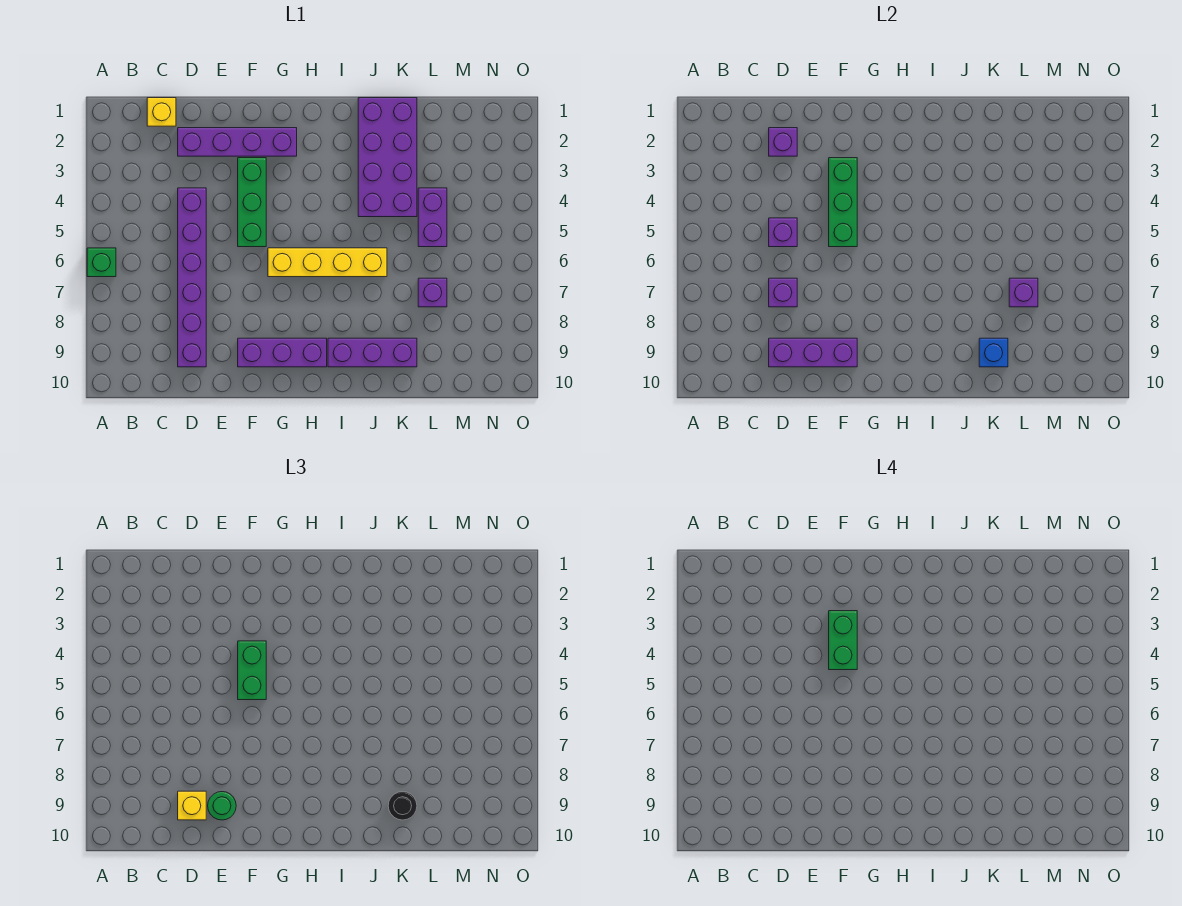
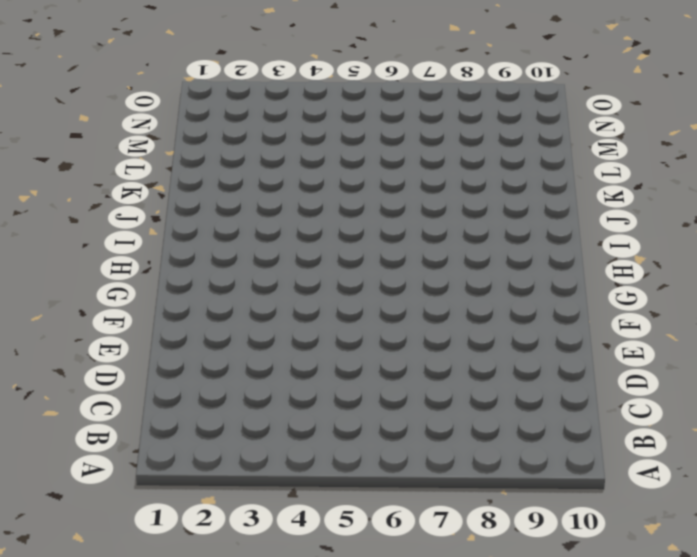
none -> green brick A6 level 1
none -> yellow brick C1 level 1
none -> purple brick D2:G2 level 1

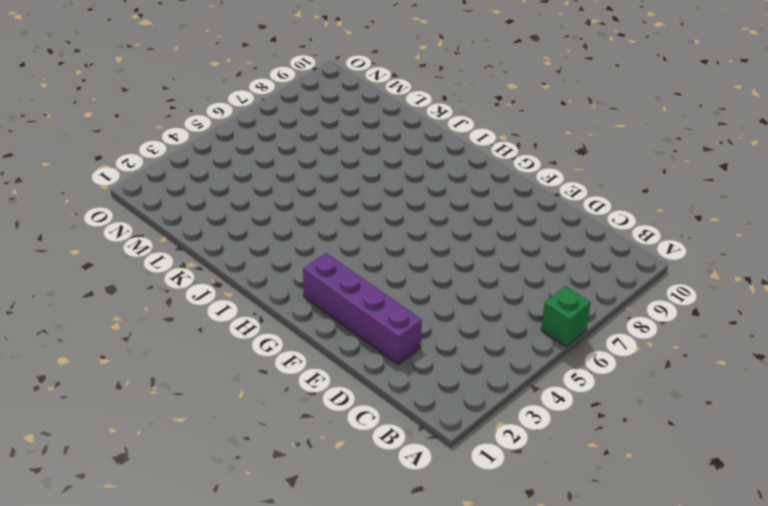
none -> yellow brick C1 level 1
none -> purple brick D4:D9 level 1
none -> green brick F3:F5 level 1

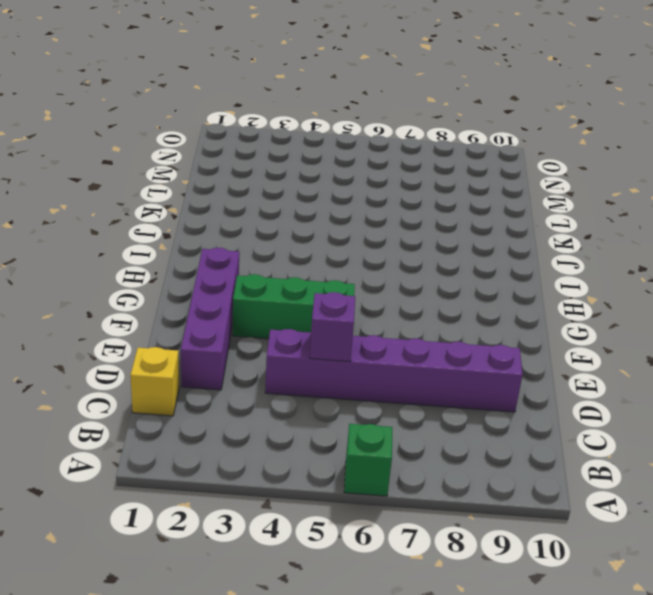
none -> purple brick F9:H9 level 1
none -> yellow brick G6:J6 level 1
none -> purple brick I9:K9 level 1

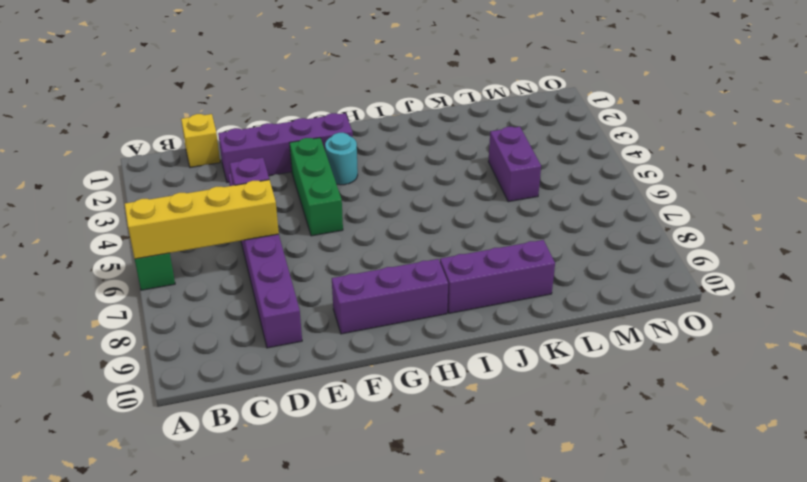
yellow brick A6:D6 level 2 -> yellow brick G6:J6 level 1
cyan round brick G3 level 1 -> none
none -> purple brick J1:K4 level 1
none -> purple brick L7 level 1
none -> purple brick D2 level 2

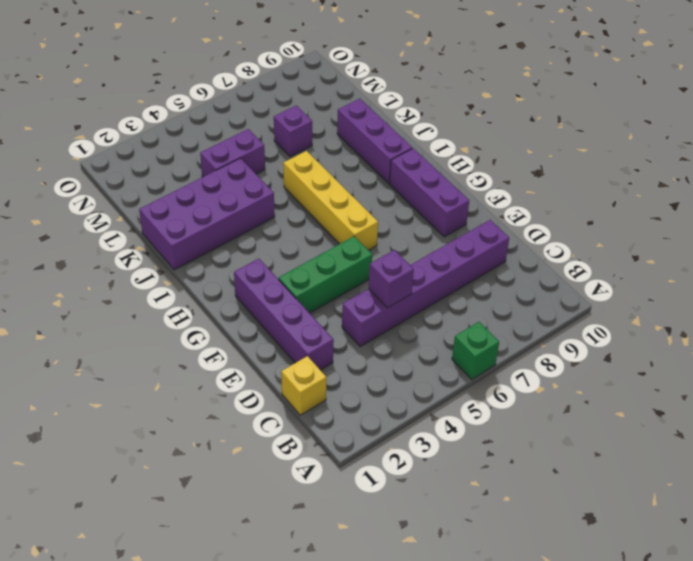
none -> purple brick D2 level 2
none -> purple brick D7 level 2
none -> purple brick D9:F9 level 2

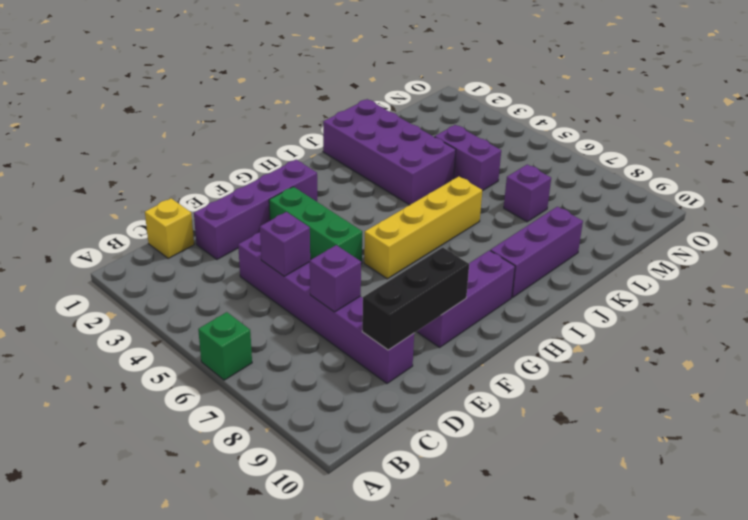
black brick D9:F9 level 2 -> purple brick D9:F9 level 2
none -> purple brick D2 level 2
none -> green brick F3:F5 level 2
none -> blue brick K9 level 2

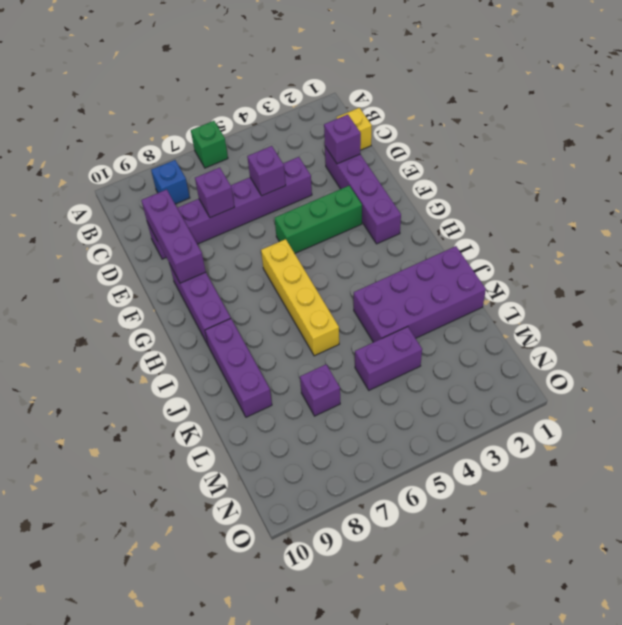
blue brick B8 level 1 -> blue brick K9 level 2
none -> green brick F3:F5 level 2
none -> purple brick L7 level 2
none -> yellow brick D9 level 3

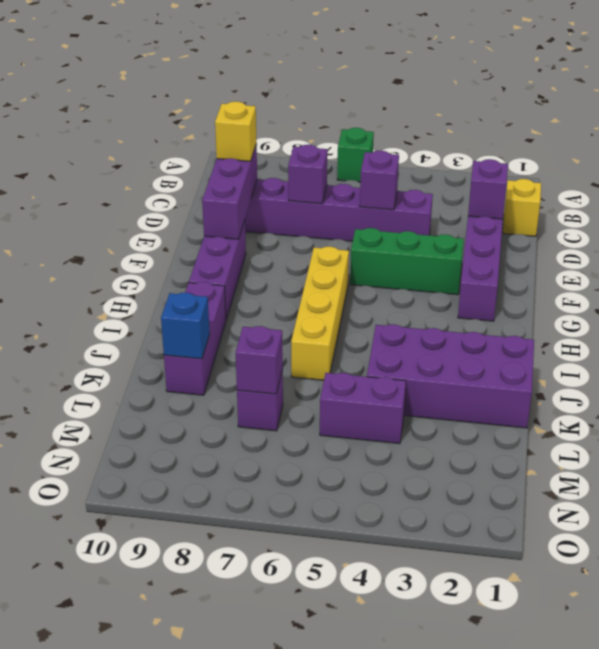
none -> green brick F3:F5 level 2
none -> green round brick E9 level 3
none -> green brick F4:F5 level 3

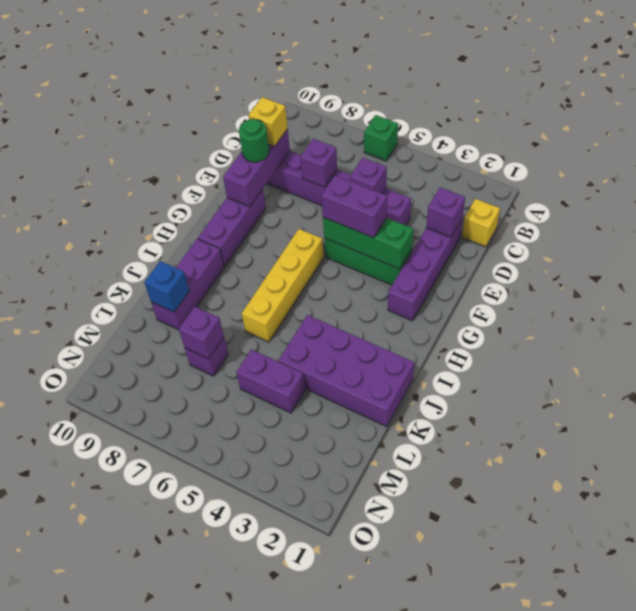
purple brick F4:F5 level 3 -> green brick F4:F5 level 3
none -> black round brick K9 level 3
none -> green brick F3:F4 level 4

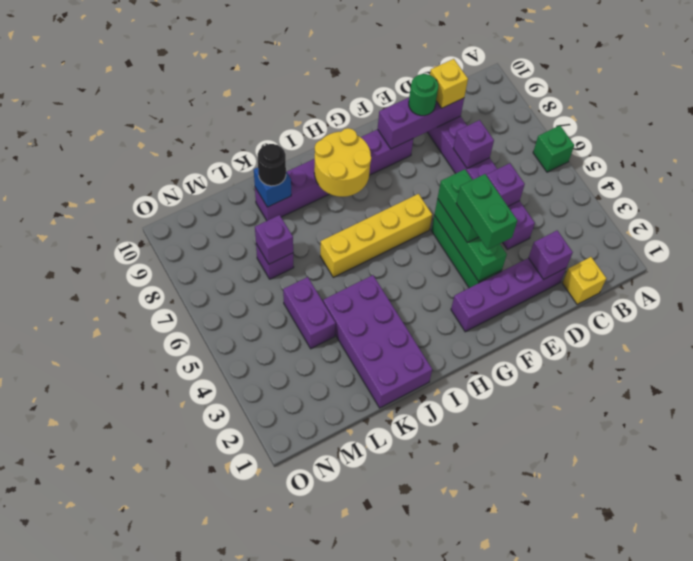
yellow round brick H8:I9 level 2 -> none

